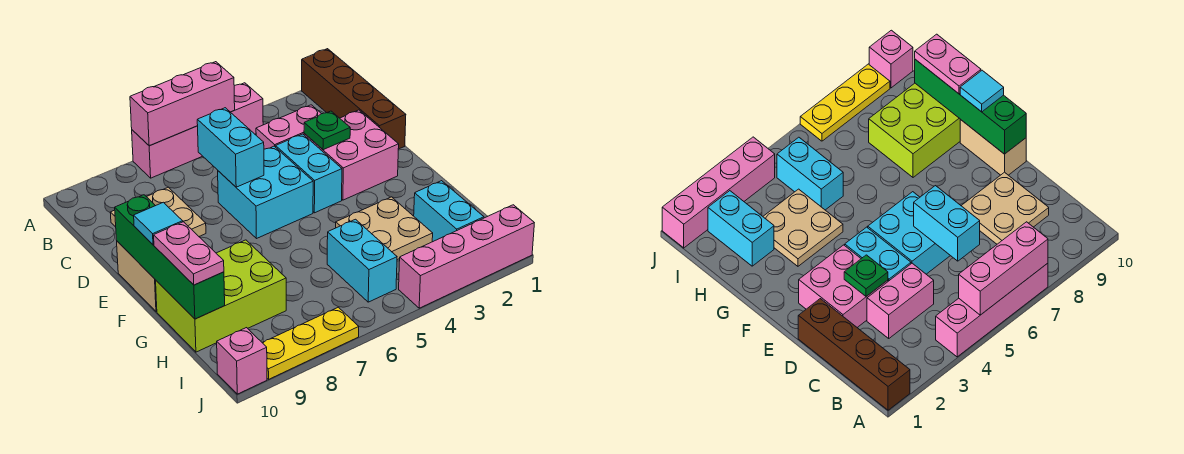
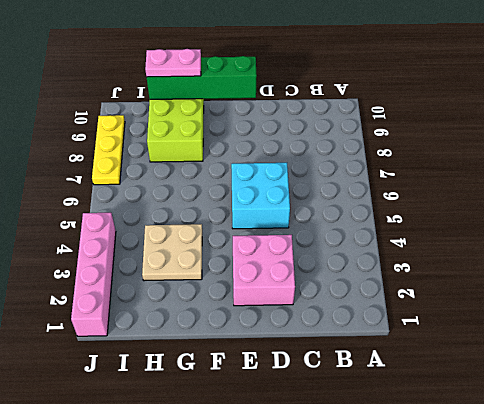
none -> brown brick A1:D1 level 1
none -> pink brick A4:A7 level 1
none -> pink brick C3:C4 level 1

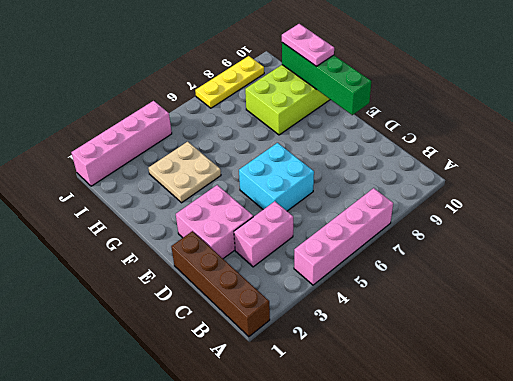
none -> tan plate C8:D9 level 1
none -> cyan brick D4:E4 level 1
none -> tan brick E10:F10 level 1

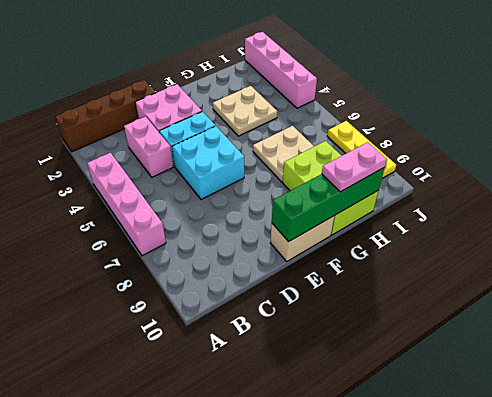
tan plate G6:H7 level 1 -> tan plate C8:D9 level 1
none -> cyan brick H2:I2 level 1
none -> cyan brick H5:I5 level 1
none -> pink brick J10 level 1

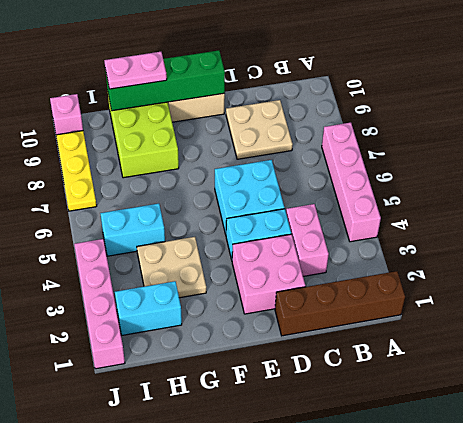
none -> pink brick A5:A7 level 2
none -> cyan brick C6:D6 level 2
none -> green plate D3 level 2

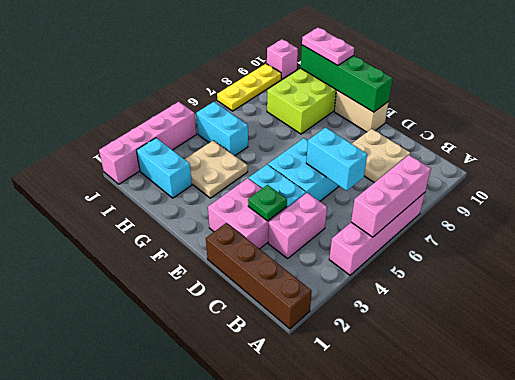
none -> cyan tile F10 level 3

